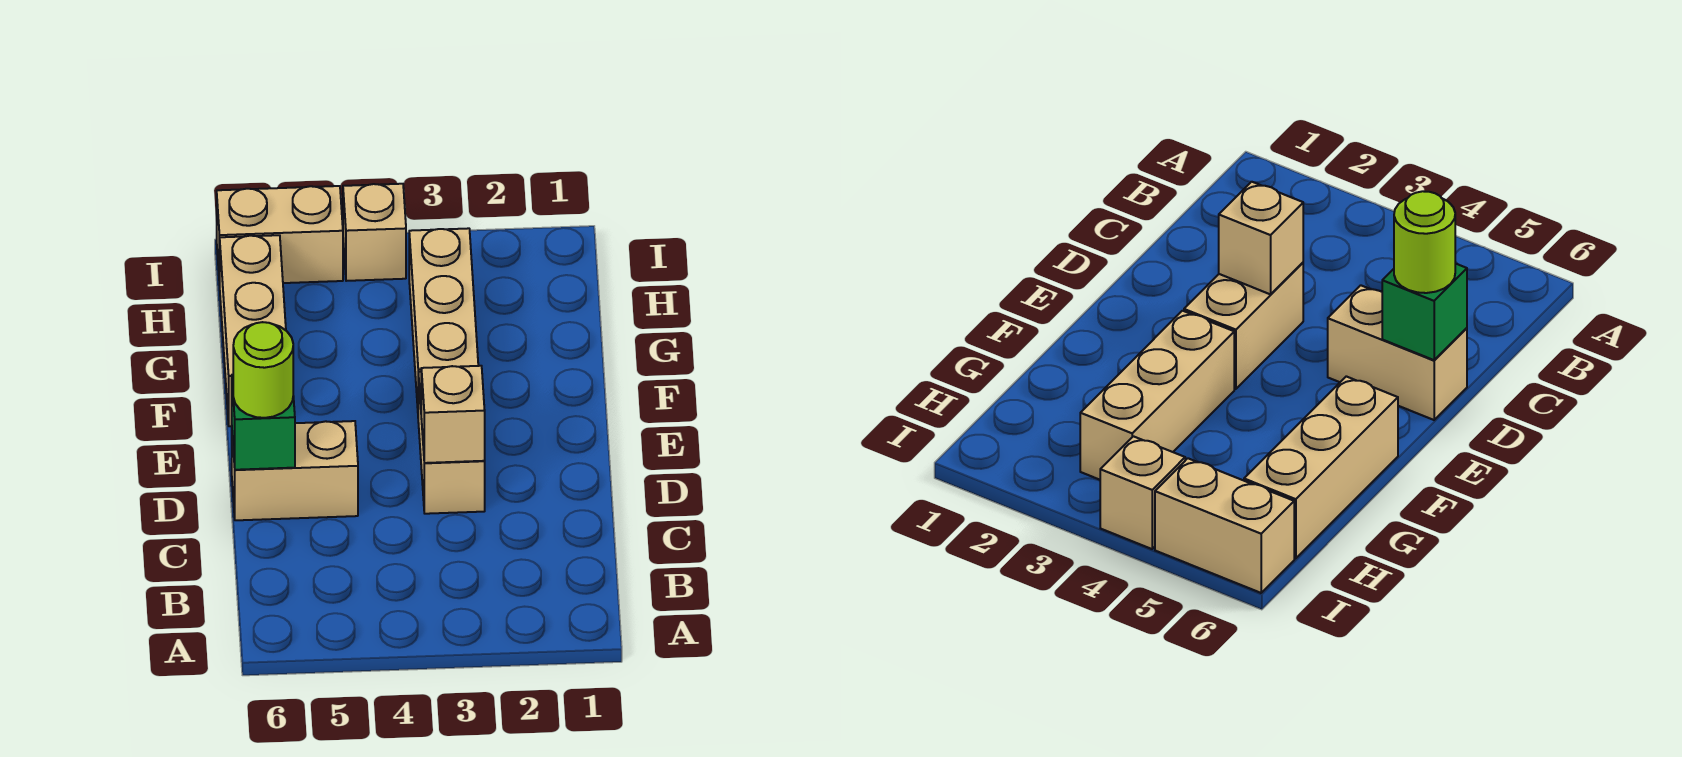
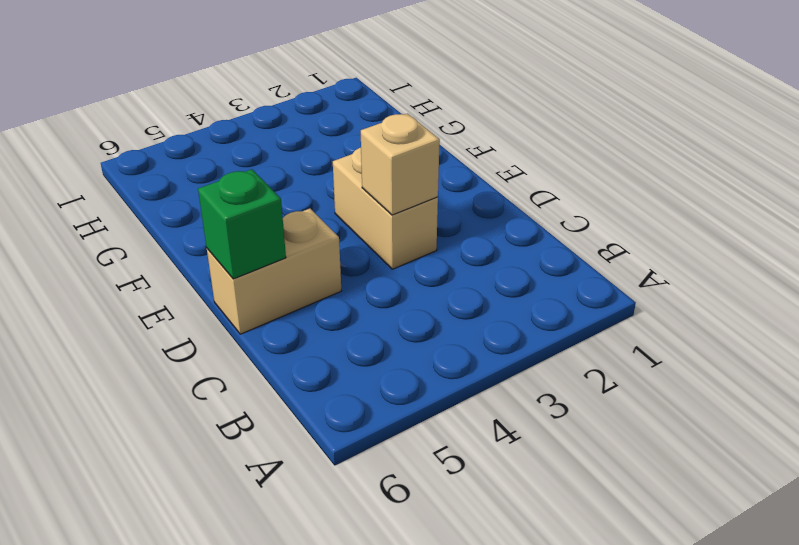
none -> tan brick F3:H3 level 1
none -> tan brick F6:H6 level 1

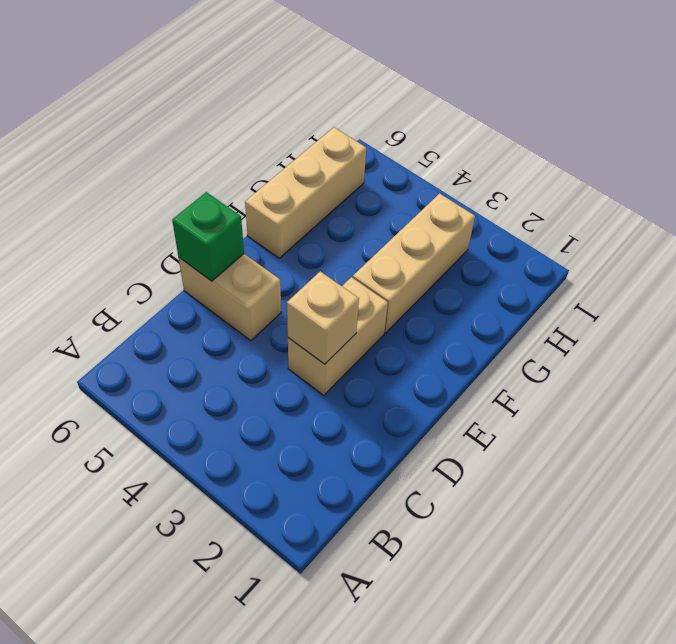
none -> tan brick I4 level 1
none -> tan brick I5:I6 level 1

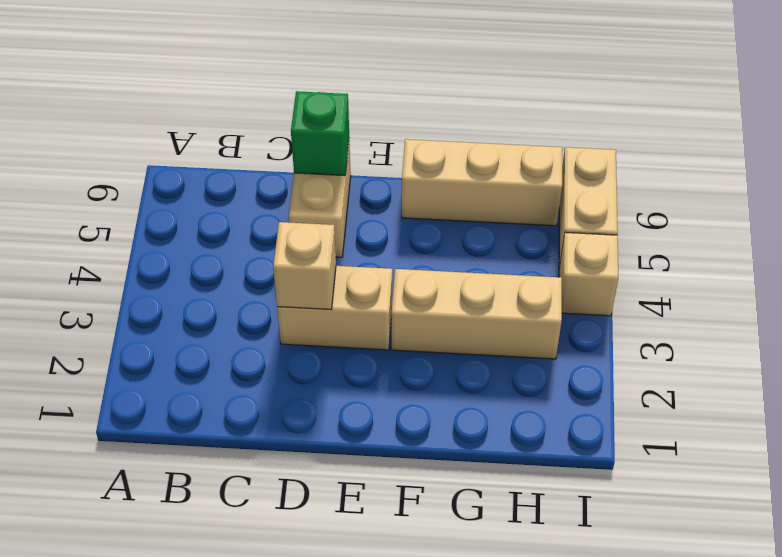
none -> lime round brick D6 level 3

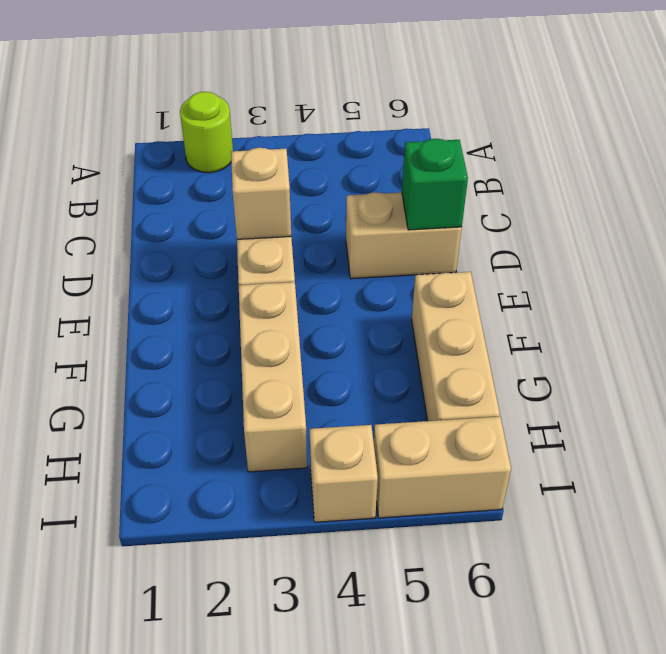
lime round brick A2 level 1 -> lime round brick D6 level 3

